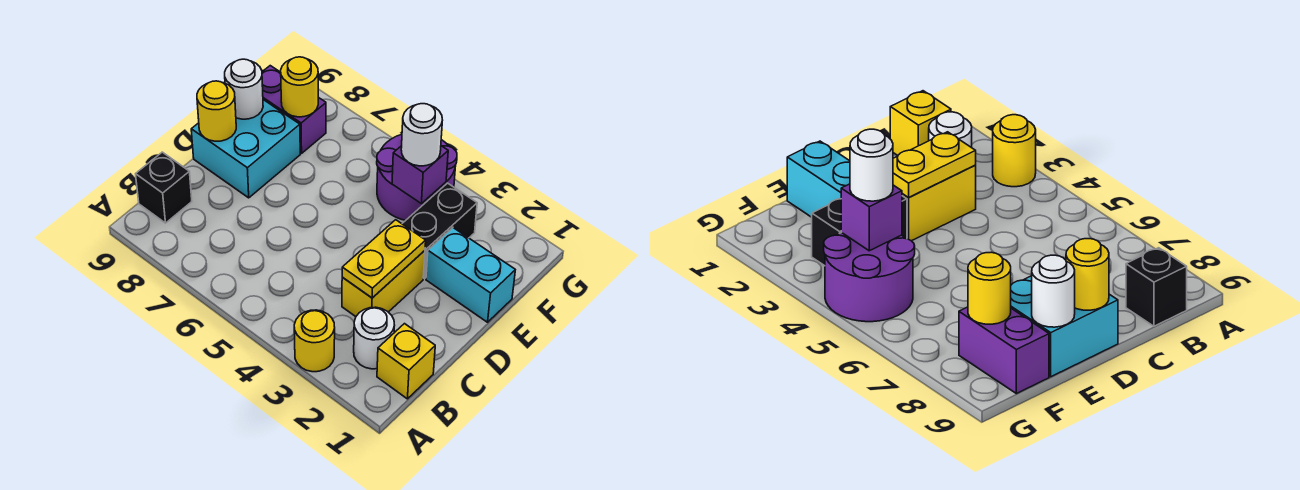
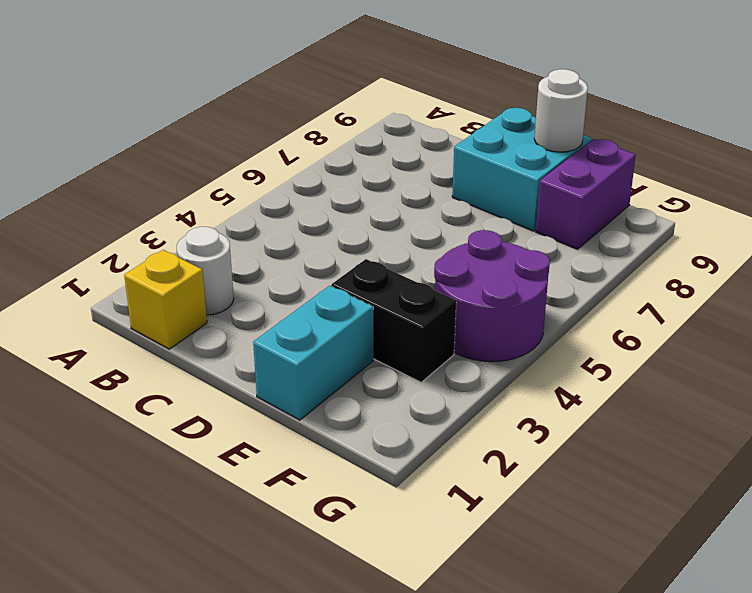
none -> yellow round brick A3 level 1
none -> black brick B9 level 1
none -> yellow brick C3:D3 level 1

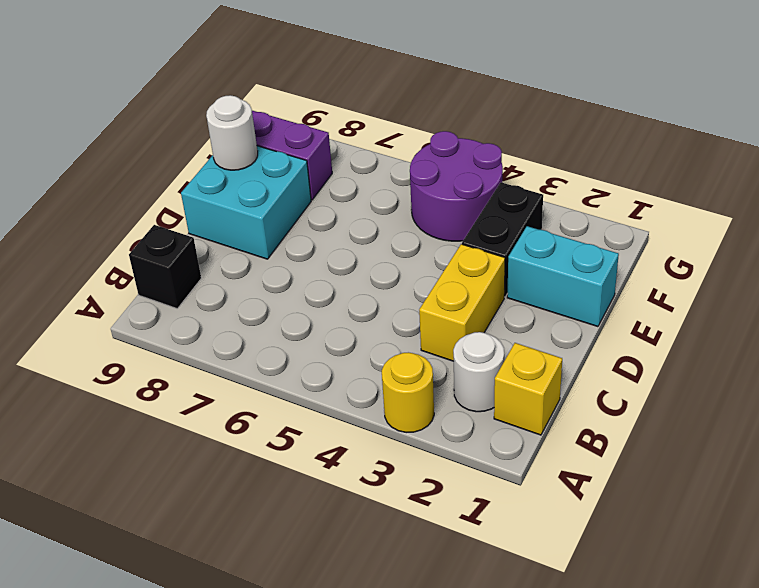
none -> yellow plate C3:D3 level 2
none -> yellow round brick D9 level 2
none -> purple brick F4 level 2

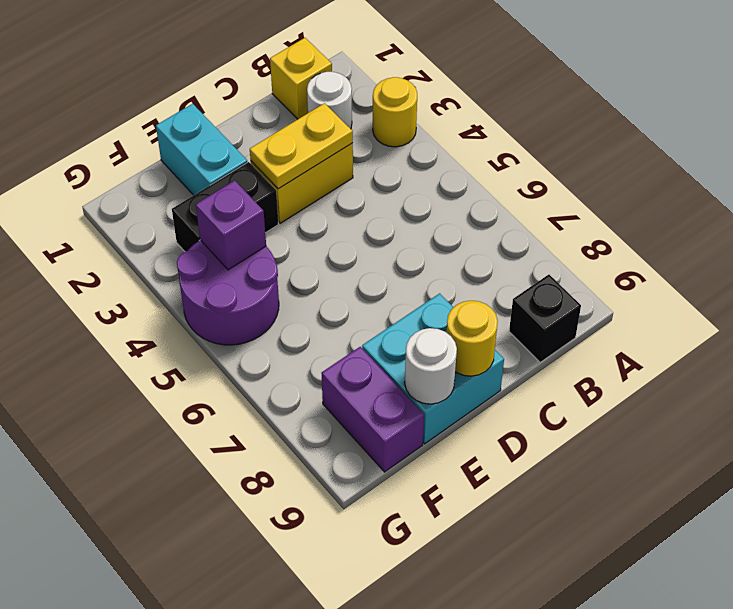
none -> yellow round brick F8 level 2
none -> white round brick F4 level 3

